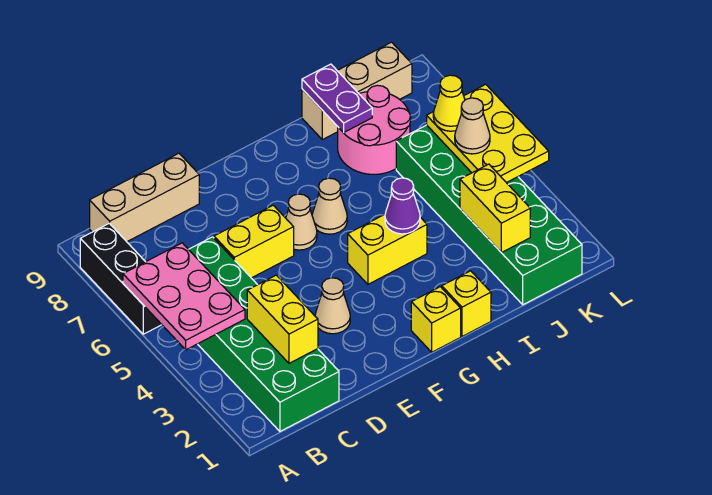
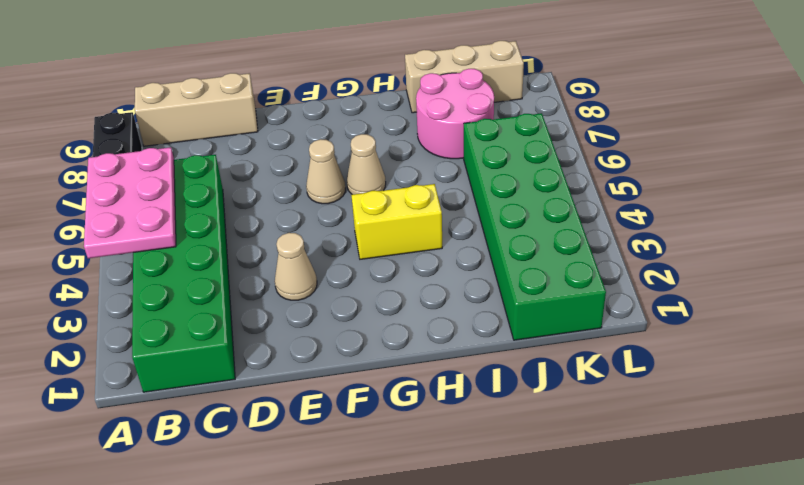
none -> yellow brick D6:E6 level 1
none -> yellow brick G1 level 1
none -> yellow brick H1 level 1

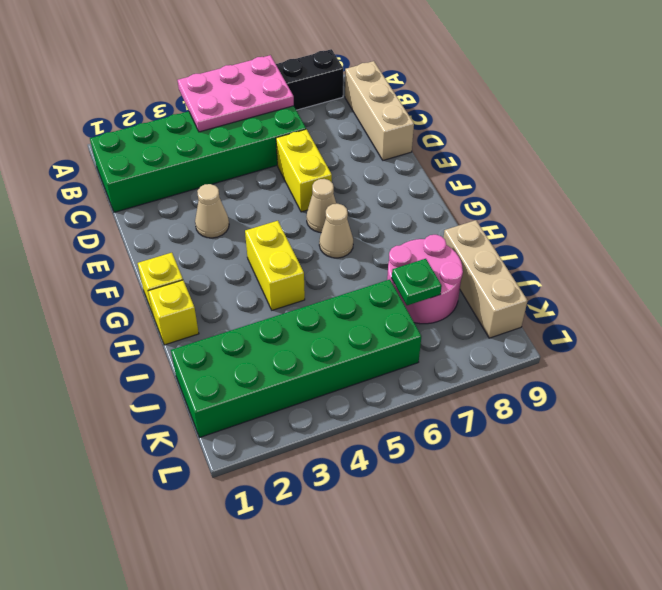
green plate J7 level 2 -> none
none -> yellow brick C2:C3 level 2
none -> purple cone H4 level 2
none -> purple plate I8:I9 level 2

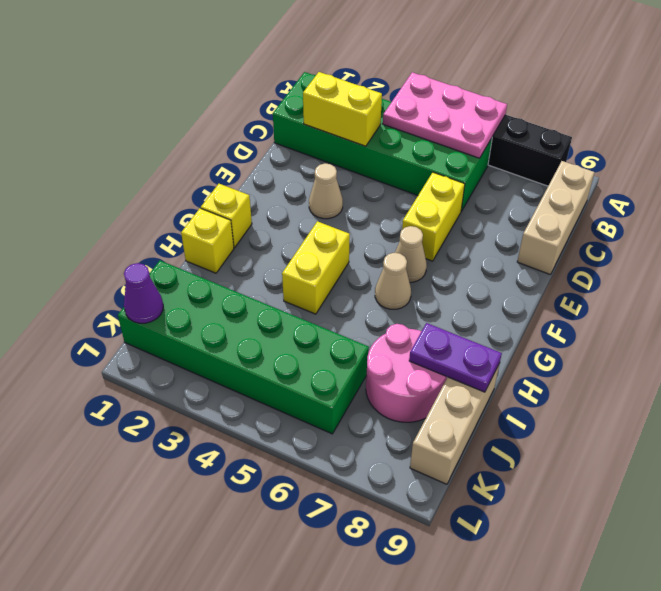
purple cone K1 level 2 -> purple cone H4 level 2
none -> yellow brick J2:J3 level 2
none -> yellow plate K4:L6 level 2
none -> tan cone K5 level 3

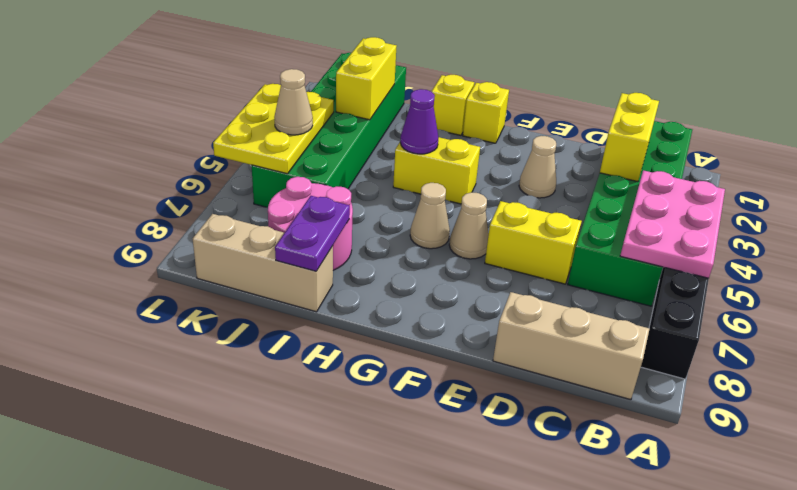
none -> yellow cone K6 level 3

